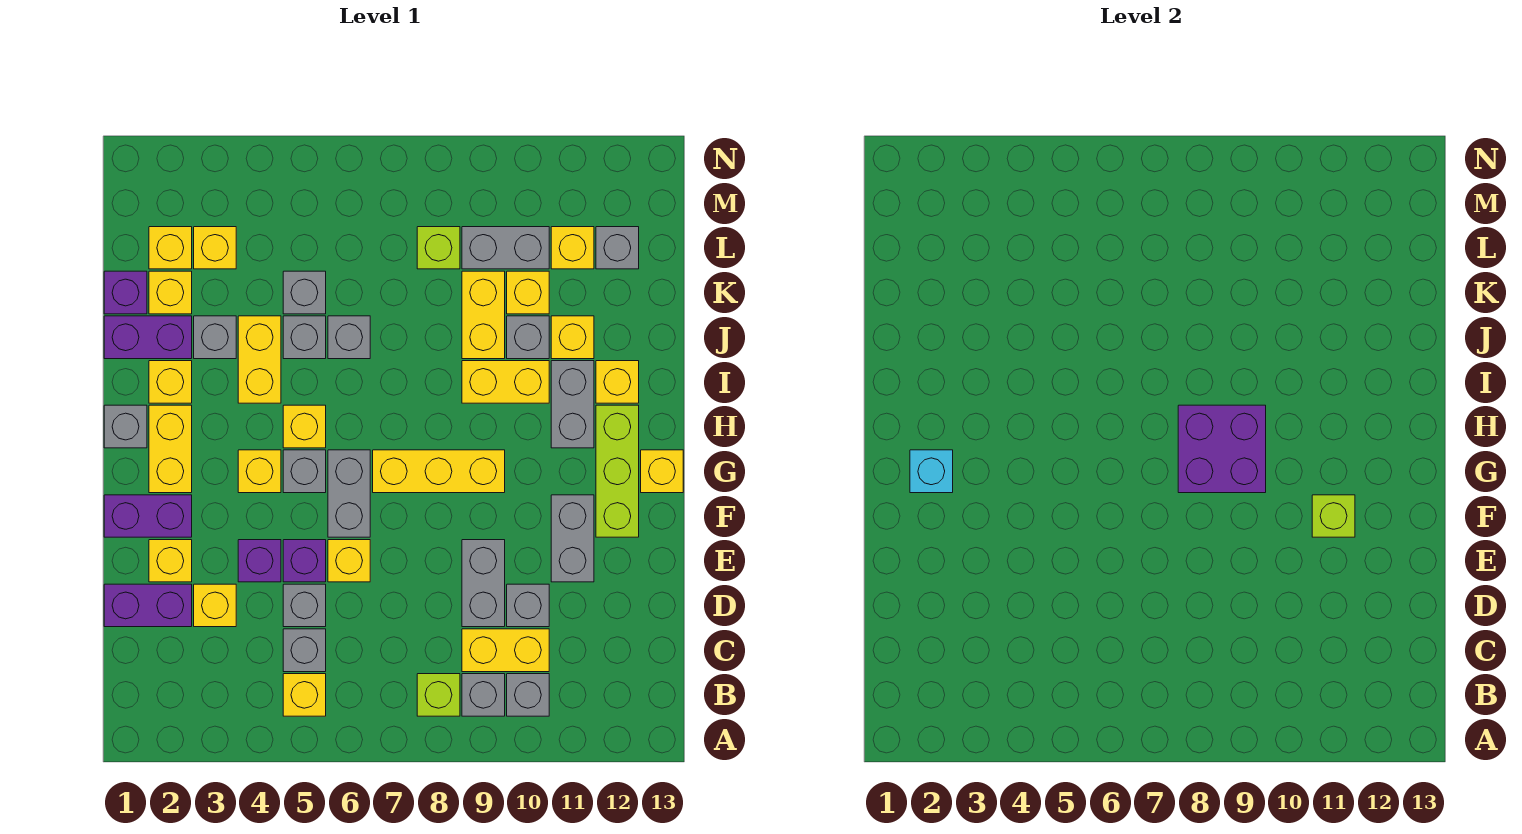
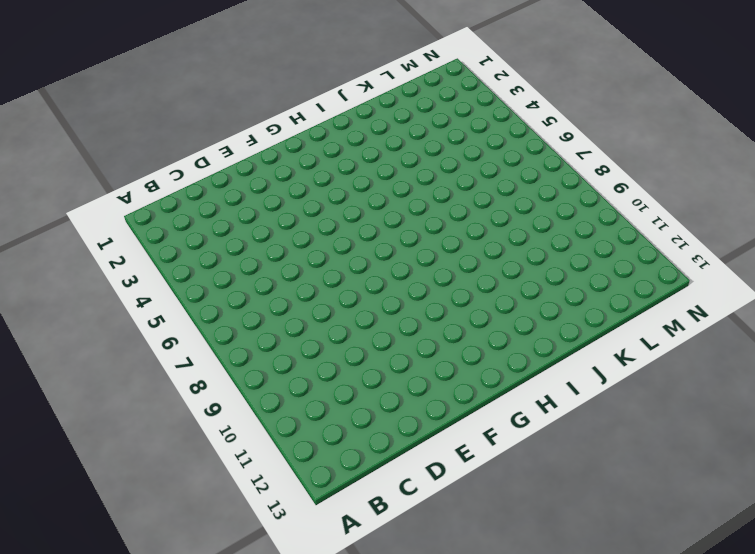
none -> yellow brick B5 level 1
none -> lime brick B8 level 1
none -> grey brick B9 level 1
none -> grey brick B10 level 1

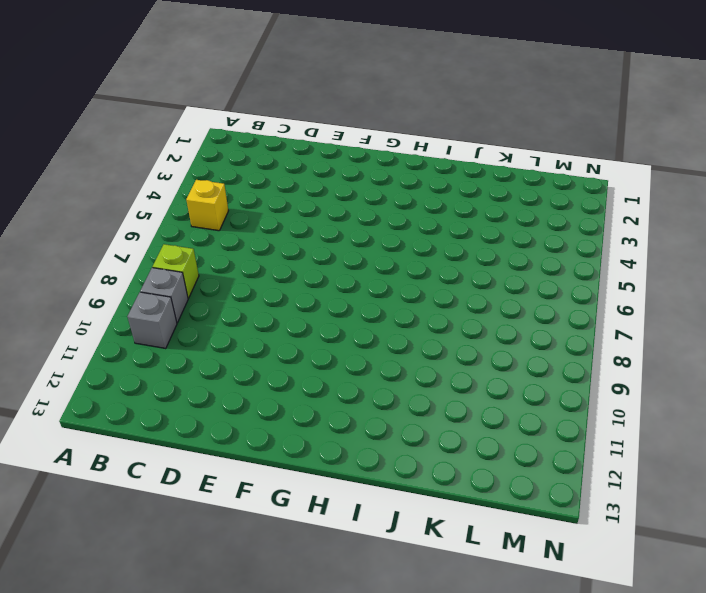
none -> grey brick C5 level 1
none -> yellow brick C9:C10 level 1
none -> purple brick D1:D2 level 1
none -> yellow brick D3 level 1

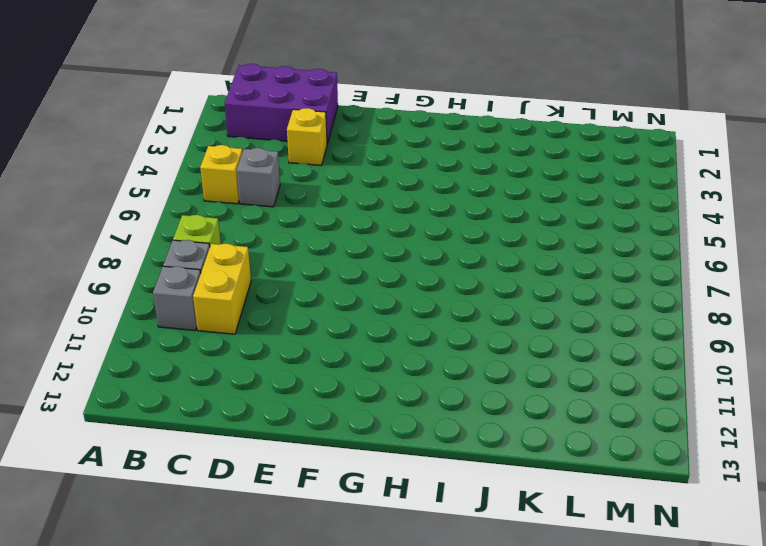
purple brick B1:D2 level 1 -> purple brick D1:D2 level 1
none -> grey brick D5 level 1
none -> grey brick D9:E9 level 1
none -> grey brick D10 level 1
none -> yellow brick E2 level 1

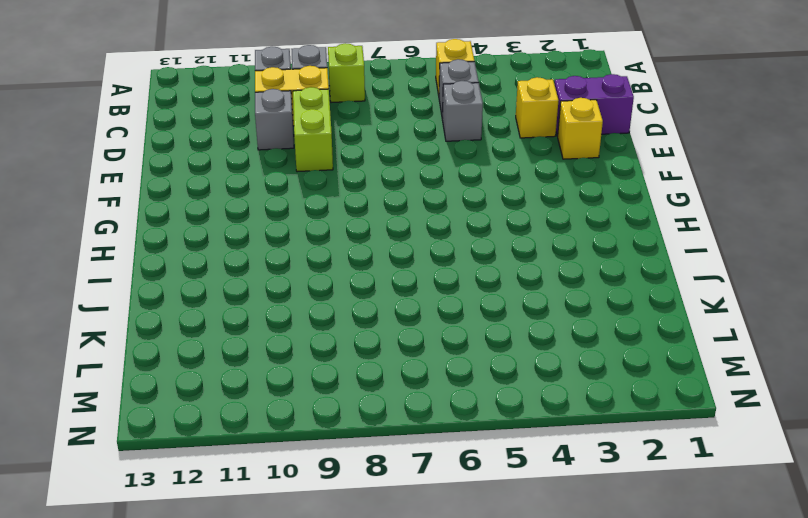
lime brick D9:E9 level 1 -> grey brick D9:E9 level 1
none -> purple brick E4 level 1
none -> purple brick E5 level 1
none -> yellow brick E6 level 1
none -> grey brick E11:F11 level 1

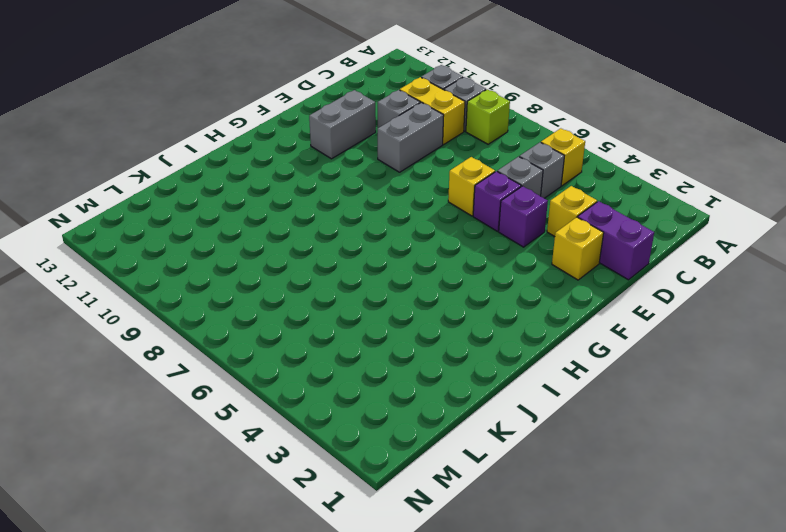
none -> purple brick F1:F2 level 1
none -> grey brick F6:G6 level 1
none -> lime brick F12:H12 level 1
none -> yellow brick G2:H2 level 1

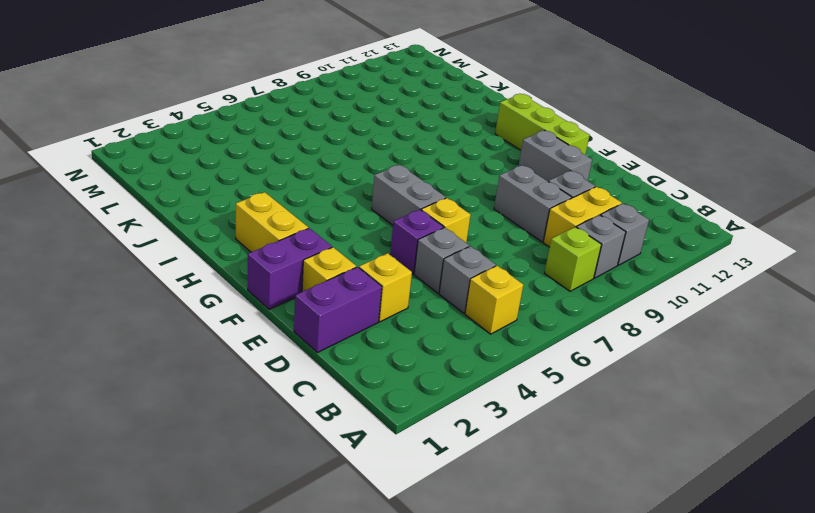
none -> purple brick E4 level 1
none -> yellow brick G4 level 1
none -> grey brick G5 level 1
none -> yellow brick G7:G9 level 1

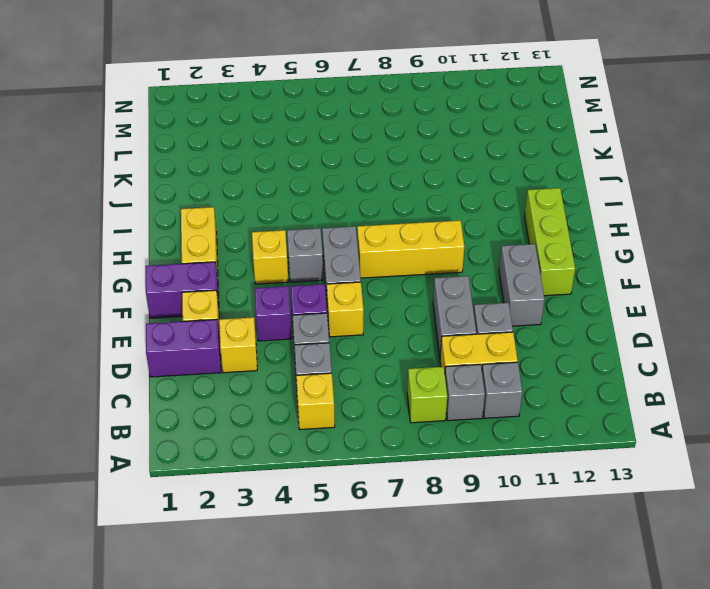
none -> yellow brick G13 level 1
none -> grey brick H1 level 1
none -> yellow brick H5 level 1
none -> grey brick H11:I11 level 1

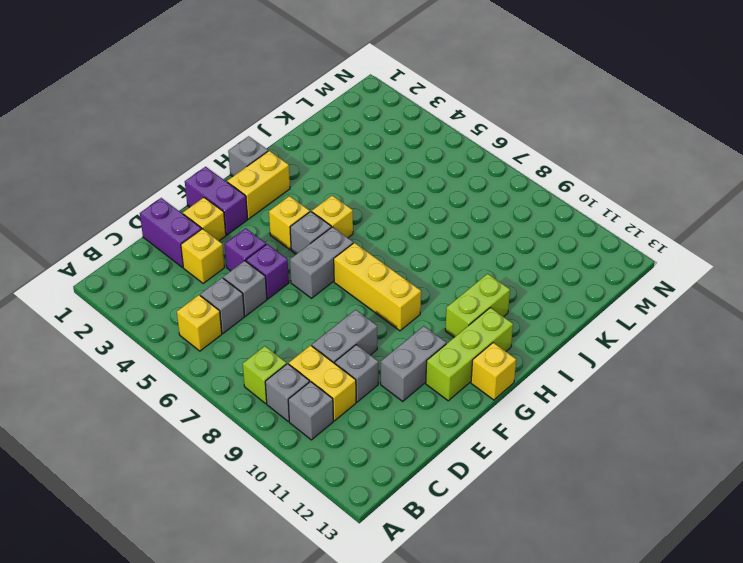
lime brick H11:I11 level 1 -> grey brick H11:I11 level 1
none -> yellow brick E6 level 1
none -> yellow brick I2 level 1
none -> yellow brick I4:J4 level 1
none -> yellow brick I9:I10 level 1

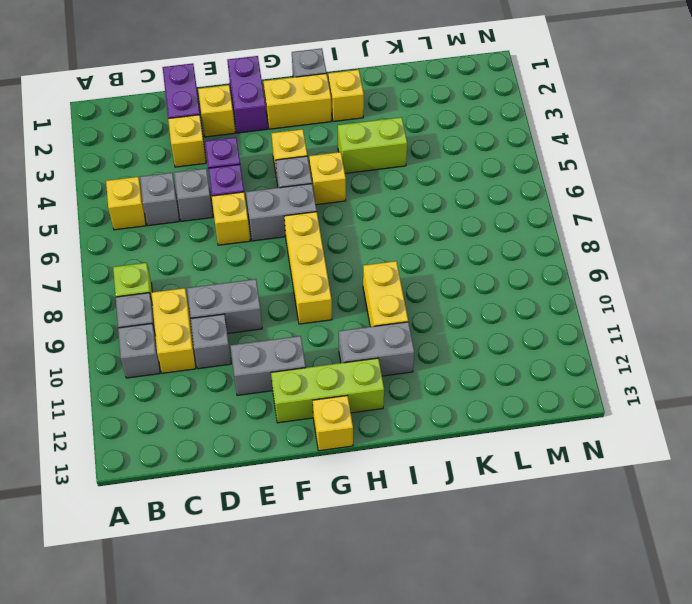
lime brick I4:J4 level 1 -> yellow brick I4:J4 level 1
none -> yellow brick I12 level 1
none -> purple brick J1:J2 level 1
none -> grey brick J3 level 1
none -> grey brick J5 level 1

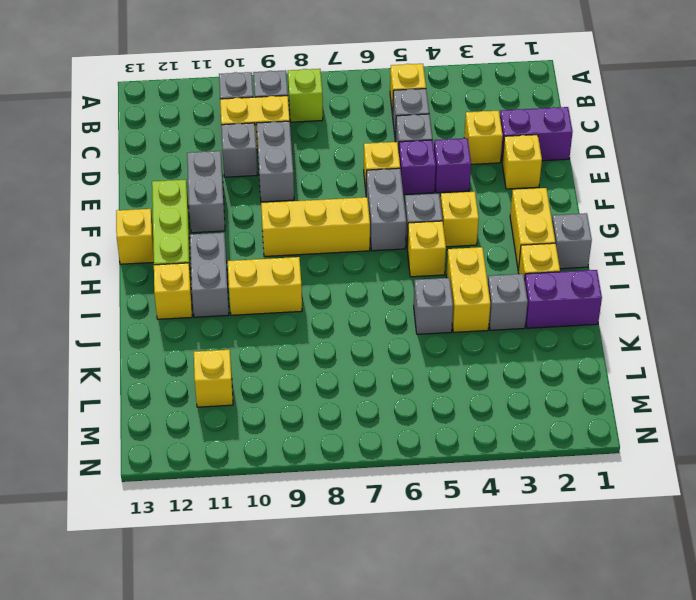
none -> purple brick F1:F2 level 1
none -> grey brick J6 level 1
none -> yellow brick J9:K9 level 1
none -> grey brick J10 level 1

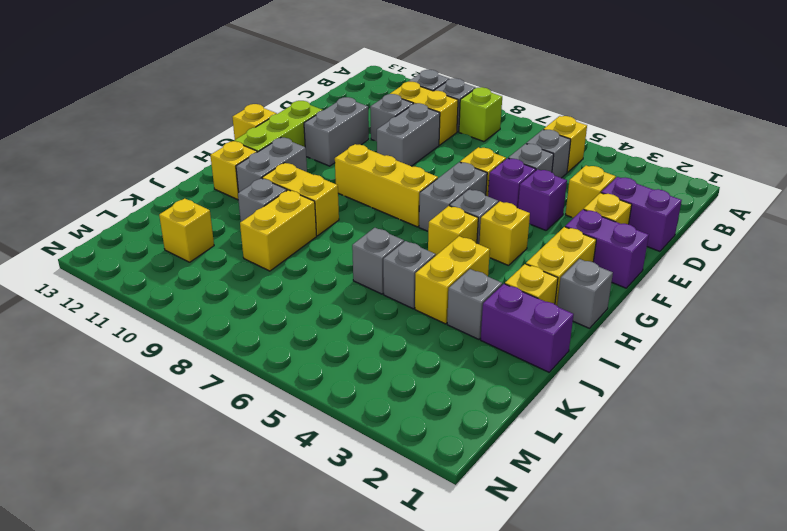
none -> yellow brick J11 level 1
none -> purple brick K1 level 1
none -> yellow brick K2 level 1
none -> grey brick K5 level 1

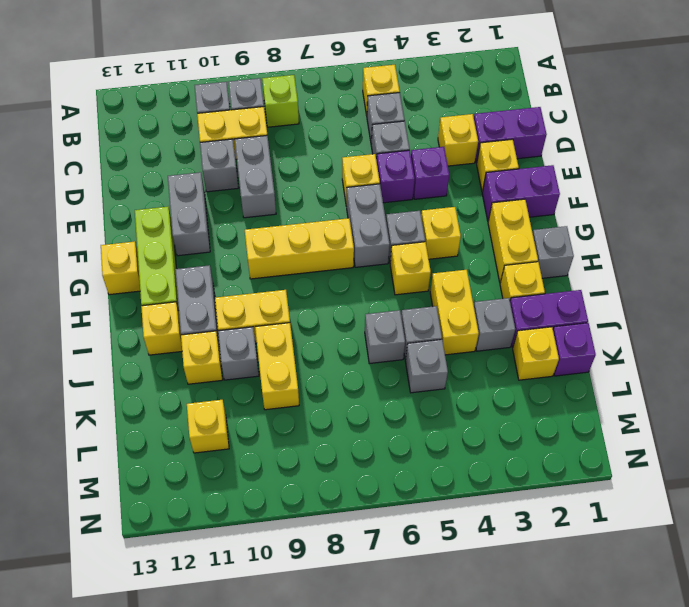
none -> yellow brick K10 level 1
none -> yellow brick L2 level 1
none -> yellow brick L3 level 1
none -> lime brick L8 level 1

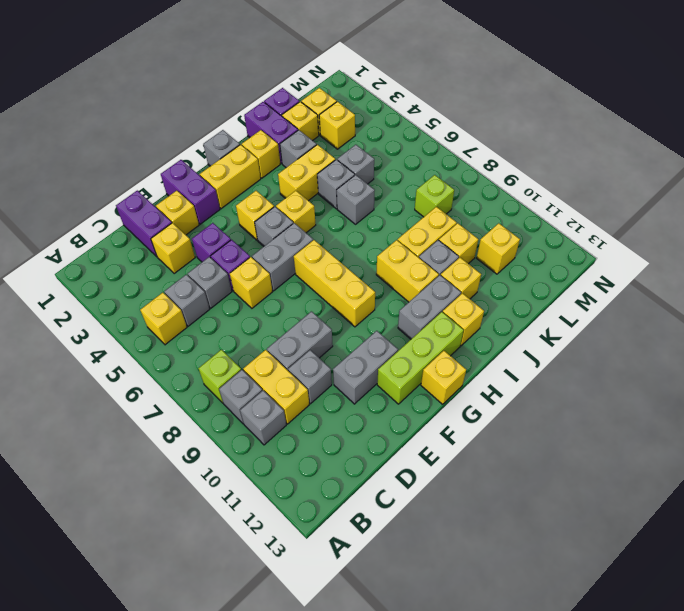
none -> grey brick L9:L10 level 1
none -> grey brick L12 level 1
none -> lime brick F11 level 2
none -> cyan brick G2 level 2

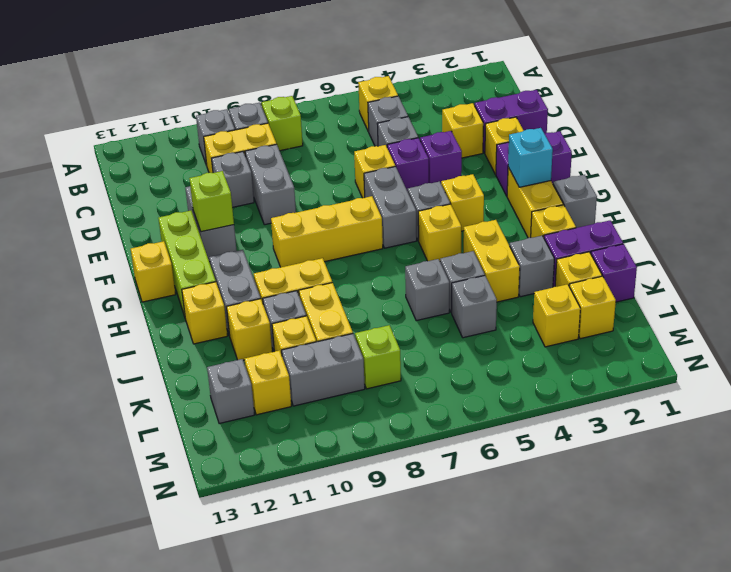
none -> purple brick G8:H9 level 2

